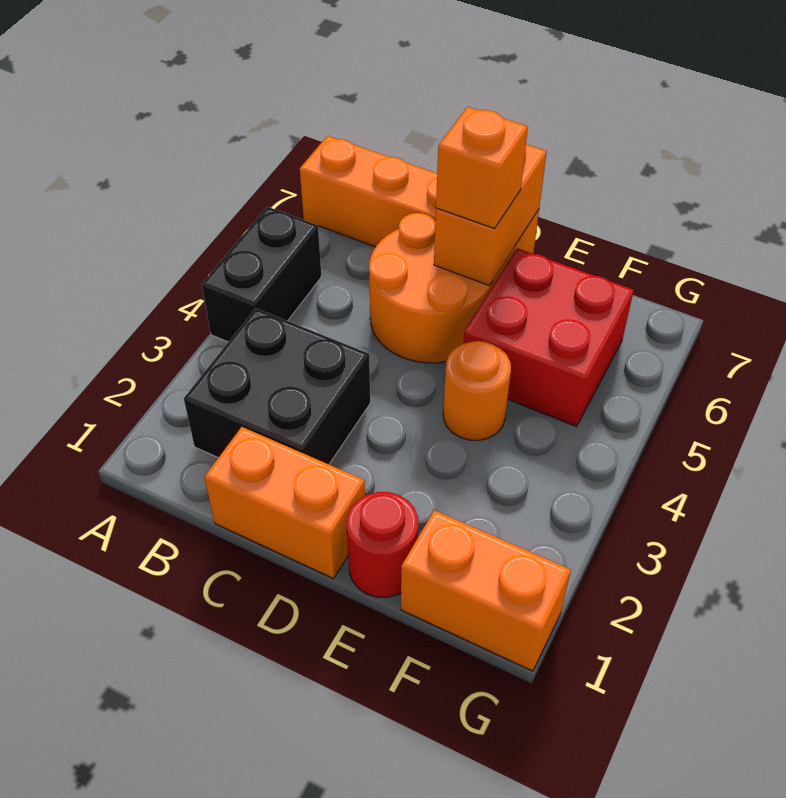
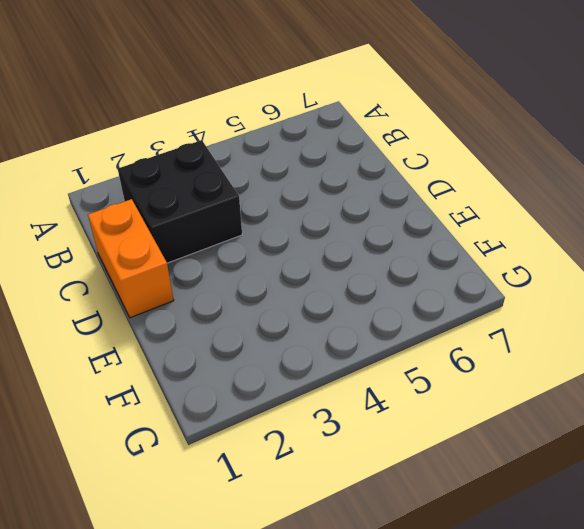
none -> black brick A4:A5 level 1
none -> orange brick A7:D7 level 1

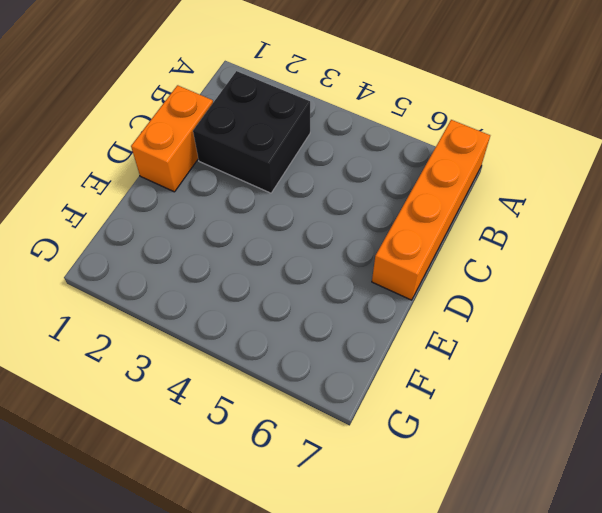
none -> black brick A4:A5 level 1
none -> orange round brick C5:D6 level 1

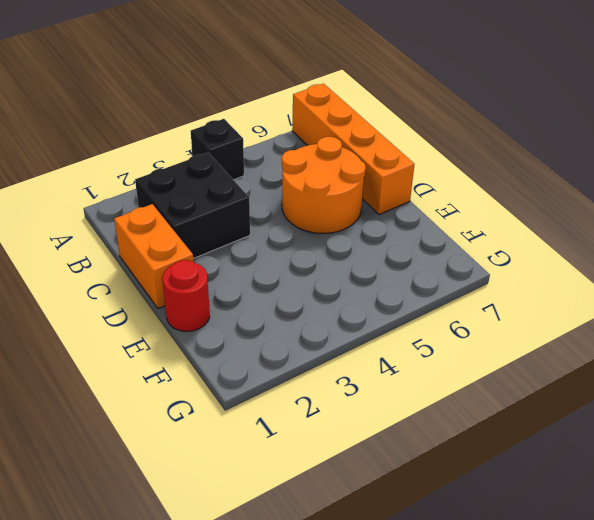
black brick A4 level 1 -> black brick A4:A5 level 1
none -> orange round brick E4 level 1
none -> red brick E5:F6 level 1

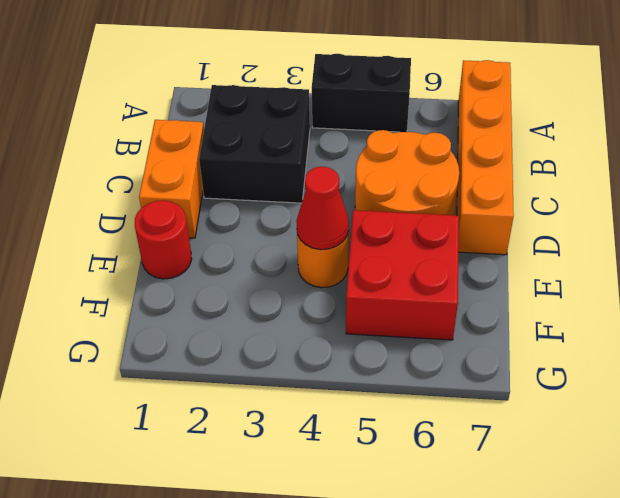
red cone E4 level 2 -> none
none -> orange brick F1:G1 level 1
none -> orange brick D6:D7 level 2

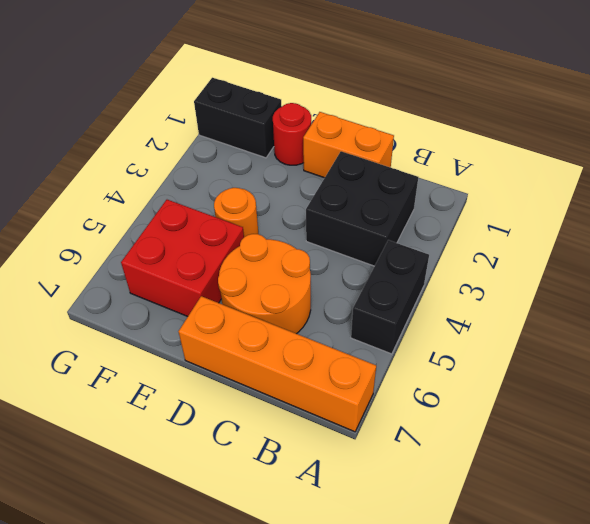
black brick F1:G1 level 1 -> orange brick F1:G1 level 1
none -> orange brick D6:D7 level 2
none -> orange brick D6 level 3

